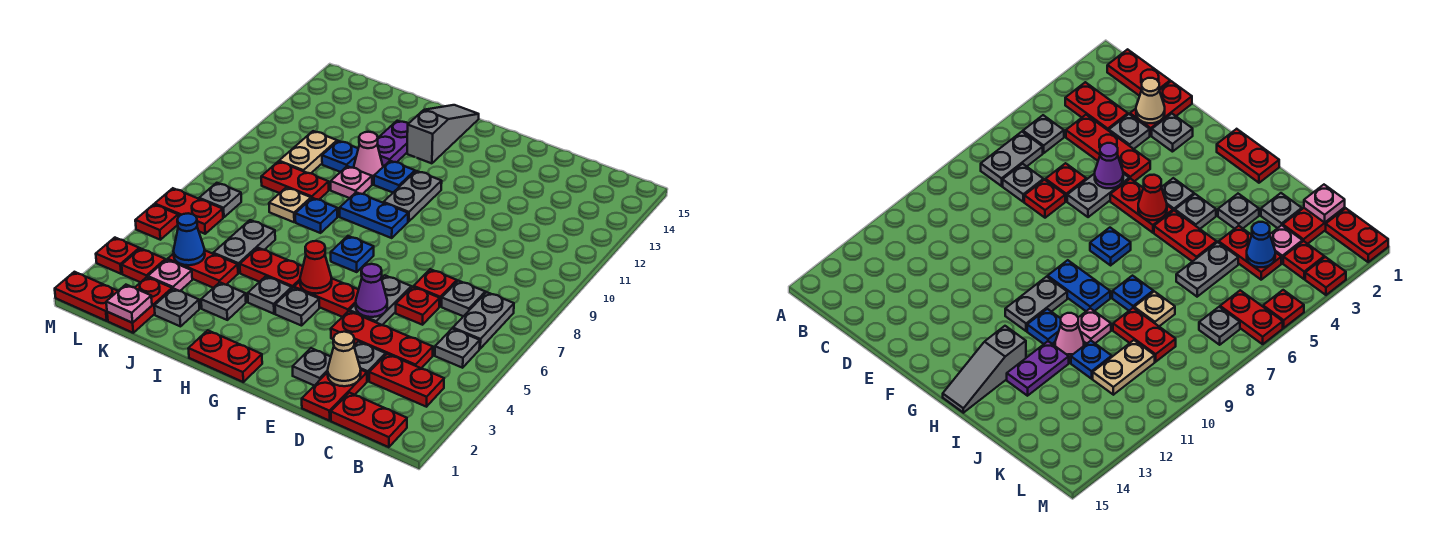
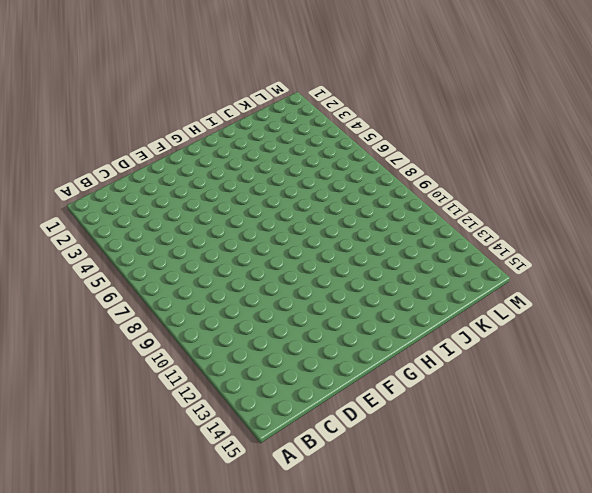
none -> red plate B1:C1 level 1
none -> red plate B3:C3 level 1
none -> grey plate B5 level 1
none -> grey plate B6:B7 level 1

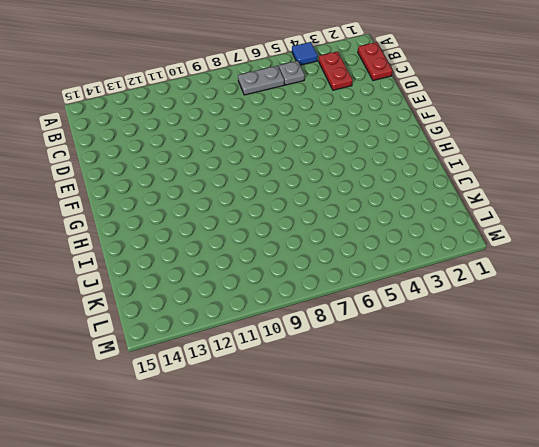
blue tile A4 level 1 -> none
none -> red plate C4:E4 level 1
none -> grey plate C7 level 1
none -> red plate D1:D2 level 1
none -> grey plate D3 level 1

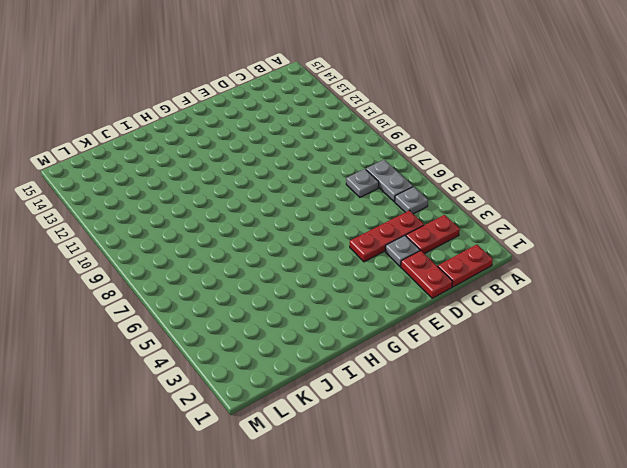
none -> red plate D6 level 1
none -> red plate D7 level 1
none -> grey plate E2 level 1
none -> grey plate E5:E6 level 1

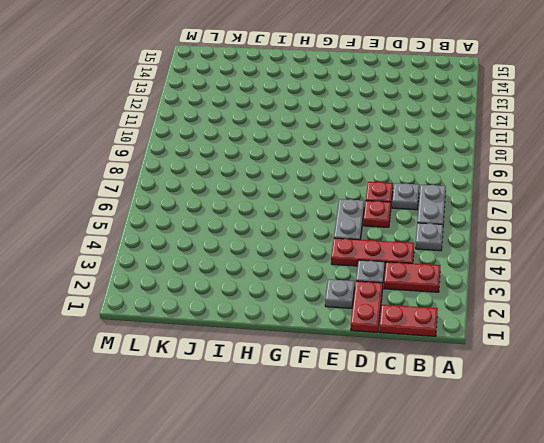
none -> red plate F5:G5 level 1
none -> red plate G1:H1 level 1
none -> grey plate G4 level 1
none -> blue plate G7 level 1

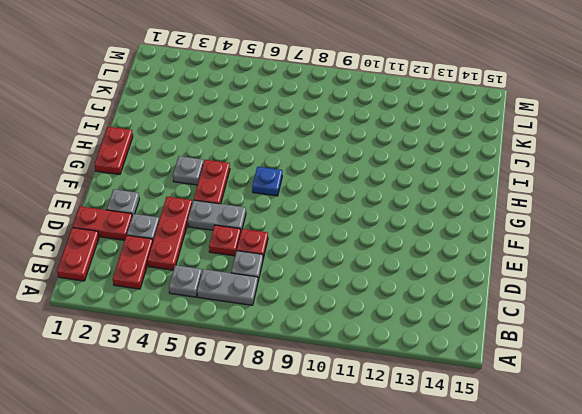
none -> blue plate G9:H9 level 1
none -> grey plate G10:G11 level 1
none -> grey plate H4 level 1
none -> red plate H5:I5 level 1

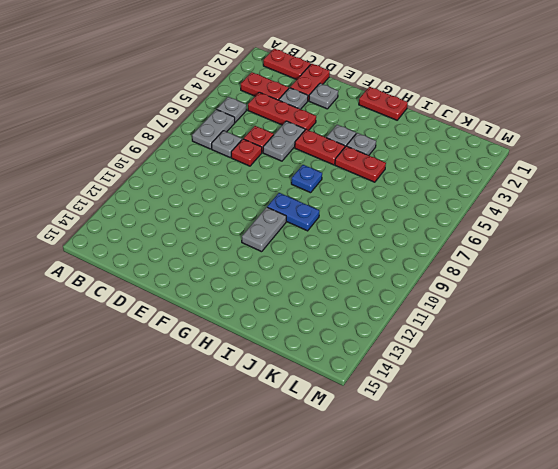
none -> blue plate H11 level 1
none -> grey slope H13:H15 level 1 top 13
none -> grey plate I3 level 1
none -> blue plate I8 level 1

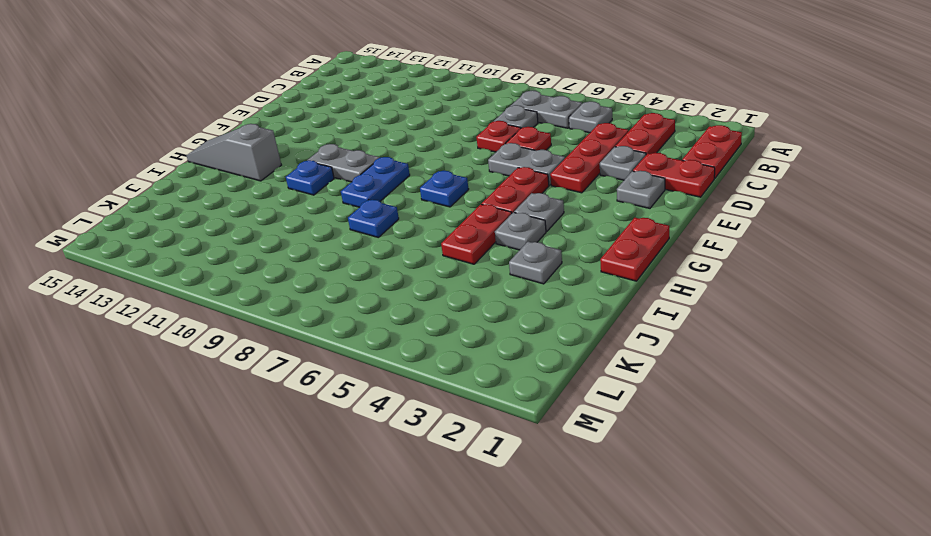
none -> pink plate I10 level 1
none -> pink cone I11 level 1
none -> purple plate I12:I13 level 1
none -> grey plate J2 level 1

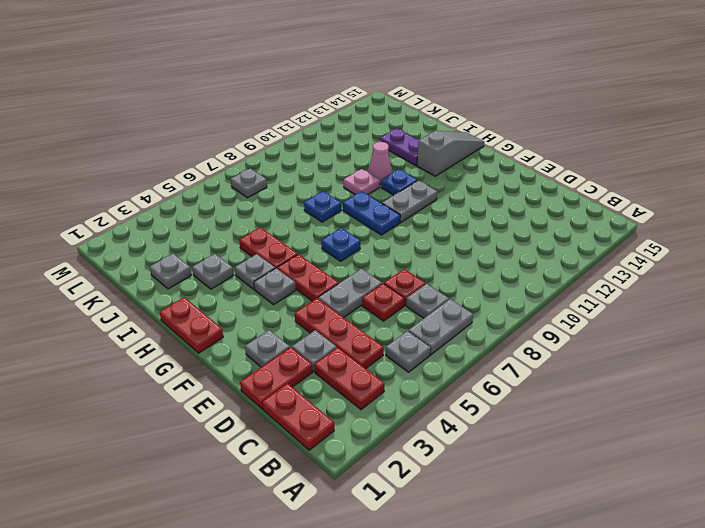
purple plate I13:J13 level 1 -> purple plate I12:I13 level 1
none -> red plate J4:K4 level 1
none -> grey plate J5:J6 level 1
none -> tan plate J8 level 1
none -> red plate J9:K9 level 1

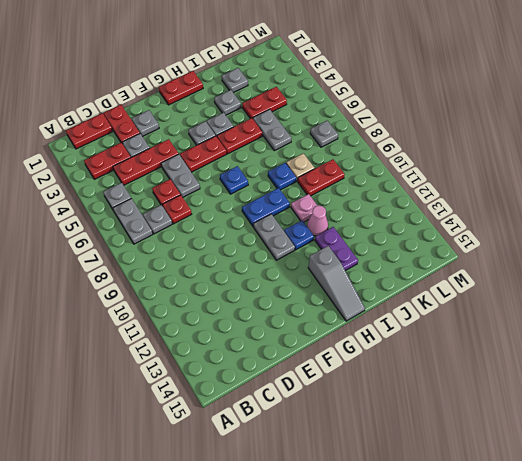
none -> blue plate J11 level 1
none -> red plate K1:K2 level 1
none -> pink plate K3 level 1
none -> tan plate K10:K11 level 1

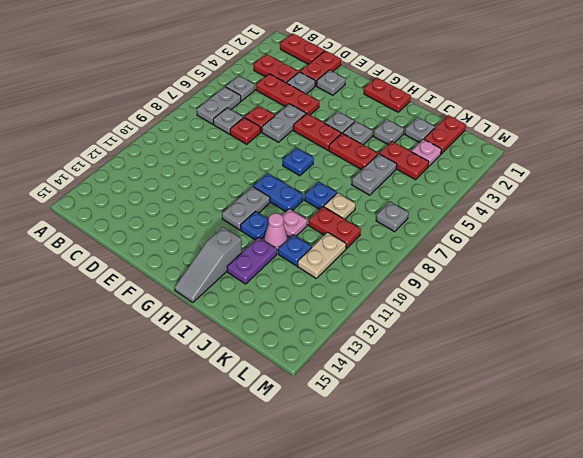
none -> red plate L1:M1 level 1
none -> red plate L3 level 1
none -> red plate L6:M6 level 1
none -> red plate M3 level 1

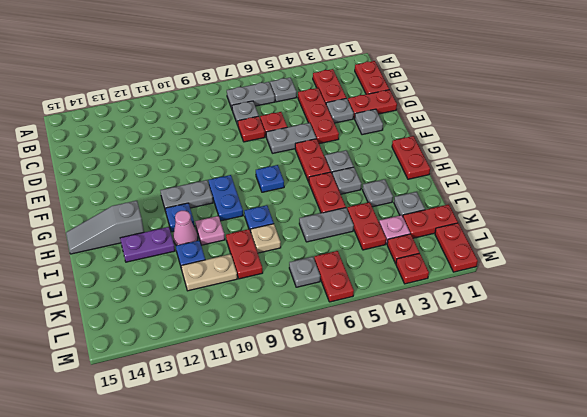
none -> red plate M5 level 1
none -> tan cone D2 level 2
none -> purple cone E5 level 2
none -> red cone G5 level 2

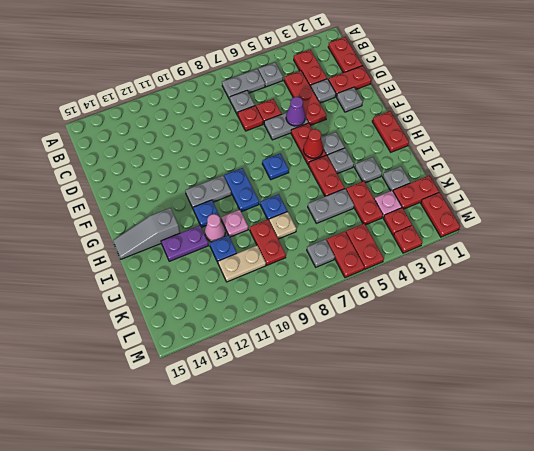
red plate L5:M5 level 1 -> red plate M5 level 1
none -> tan cone D2 level 2
none -> pink plate K1 level 2
none -> blue cone K4 level 2

